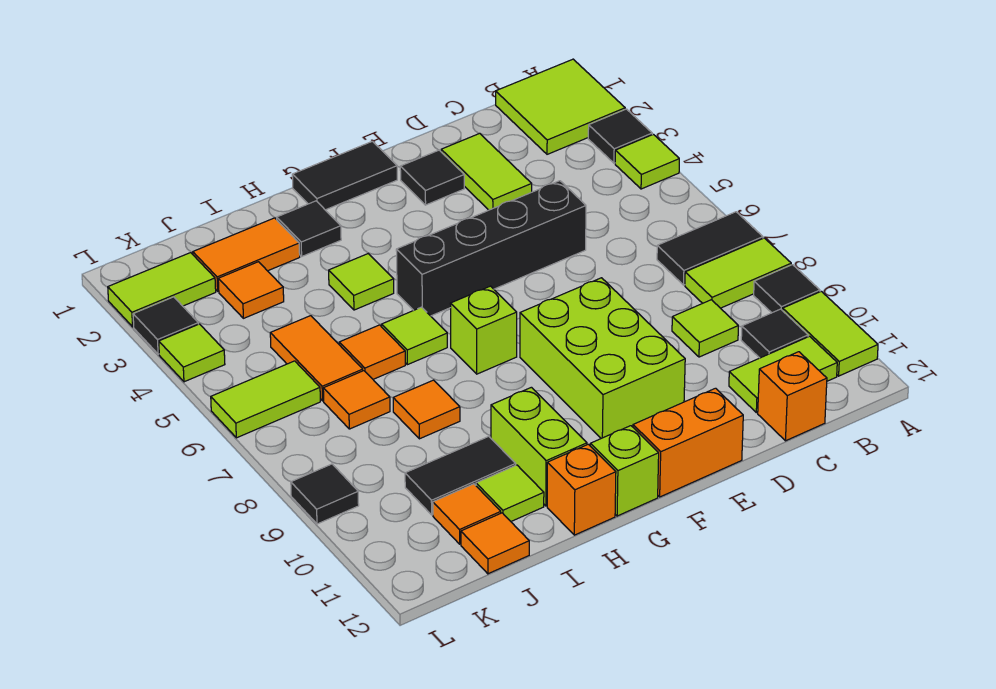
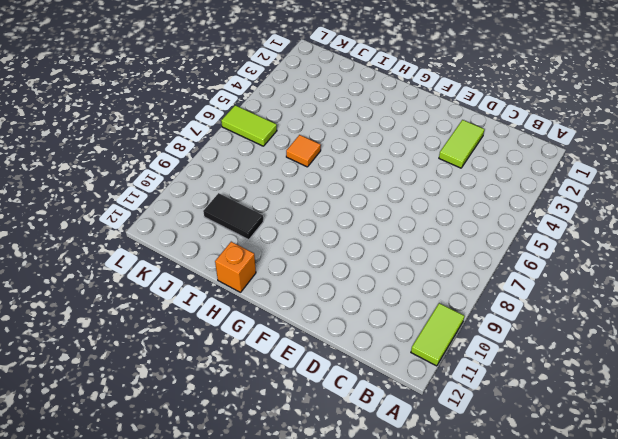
none -> lime tile A1:B2 level 1
none -> black tile A3 level 1
none -> lime tile A4 level 1
none -> black tile A7:B7 level 1

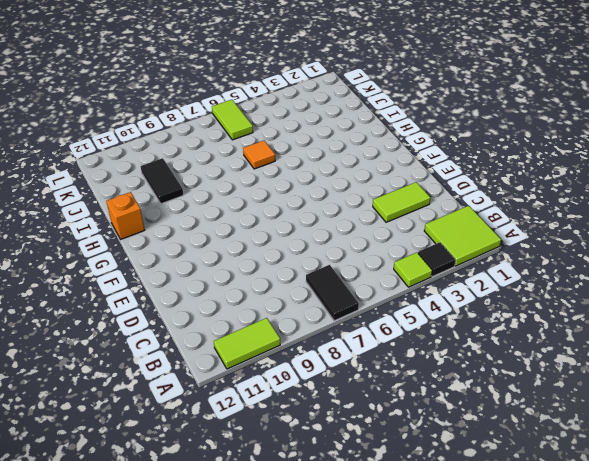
none -> lime tile A8:B8 level 1
none -> black tile A9 level 1
none -> black tile B10 level 1
none -> lime tile B11:C11 level 1

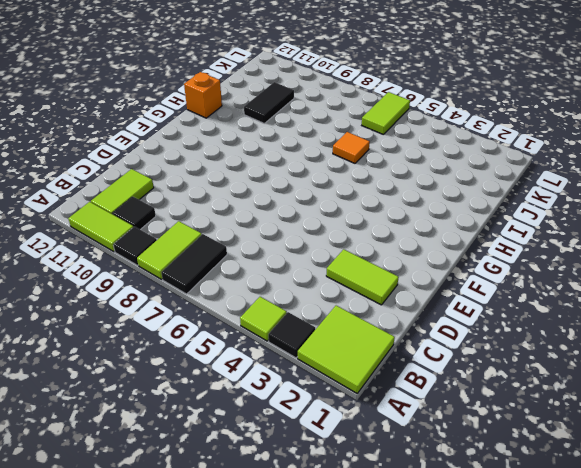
none -> lime tile C9 level 1
none -> orange brick C12 level 1
none -> black brick D5:G5 level 1
none -> black tile E2 level 1

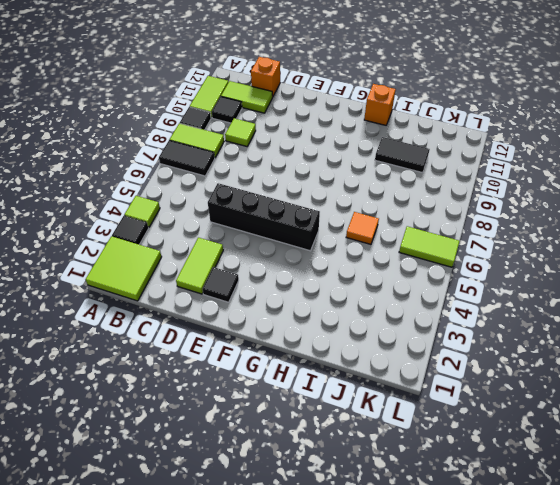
none -> lime brick E8:F10 level 1
none -> orange brick E12:F12 level 1
none -> black tile F1:G1 level 1
none -> lime brick G7 level 1

